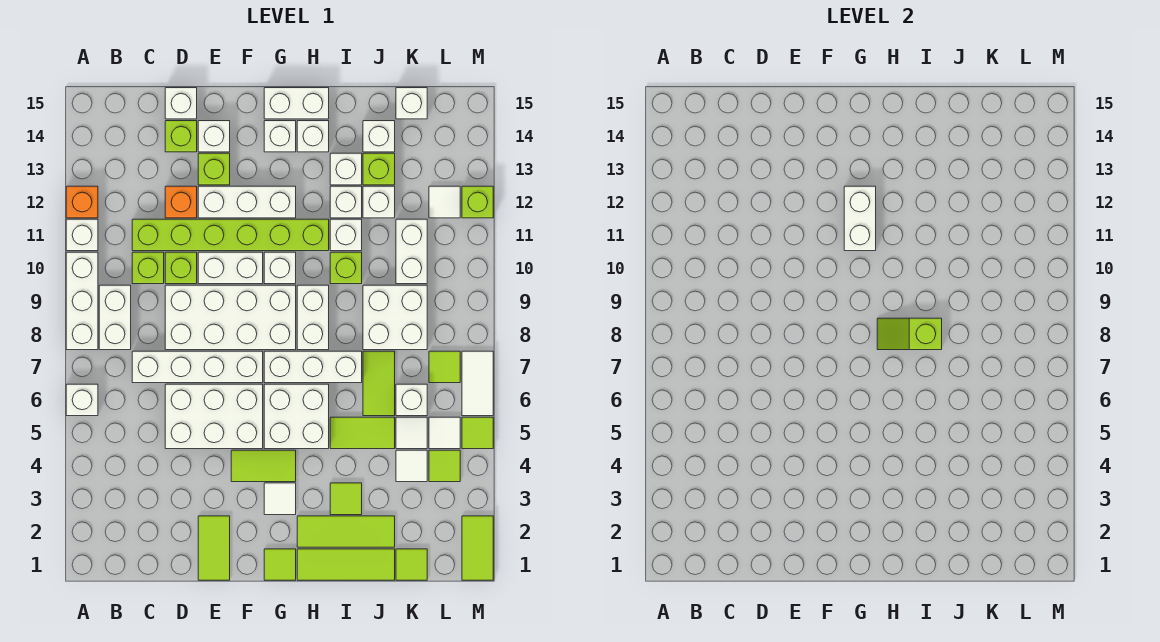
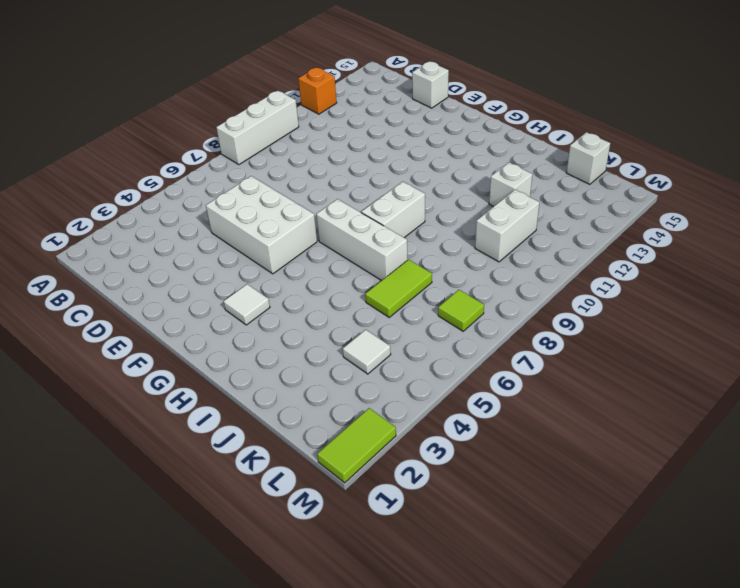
none -> white brick A6 level 1
none -> white brick A11 level 1
none -> white brick B8:B9 level 1
none -> white brick C7:F7 level 1

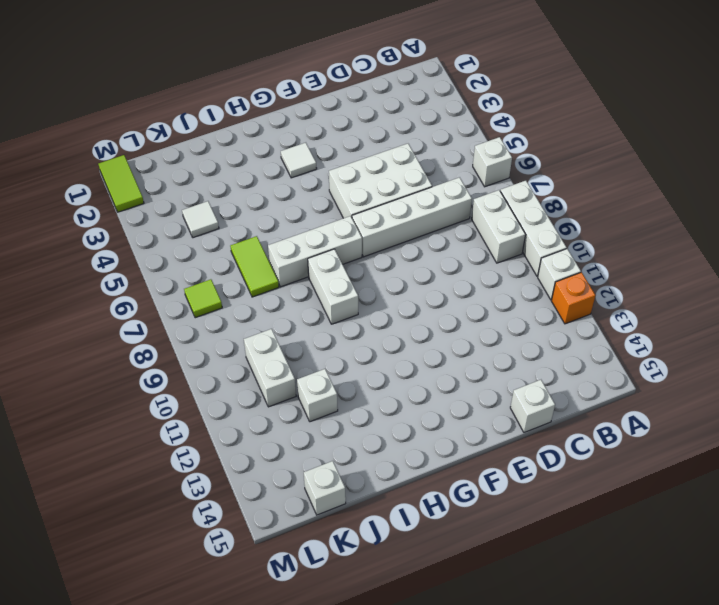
none -> lime brick C10 level 1
none -> lime brick C11:H11 level 1
none -> white brick D8:G9 level 1
none -> lime brick D10 level 1

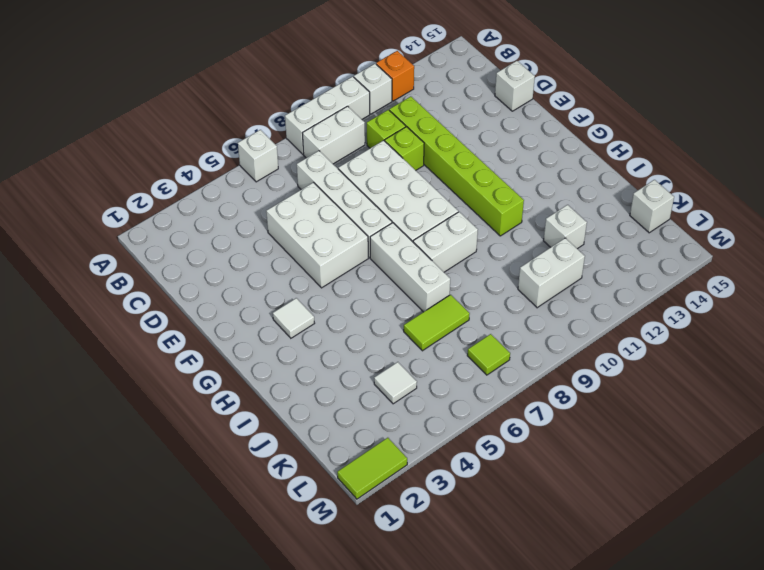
none -> orange brick D12 level 1
none -> lime brick D14 level 1
none -> lime tile E1:E2 level 1
none -> white brick E10:F10 level 1

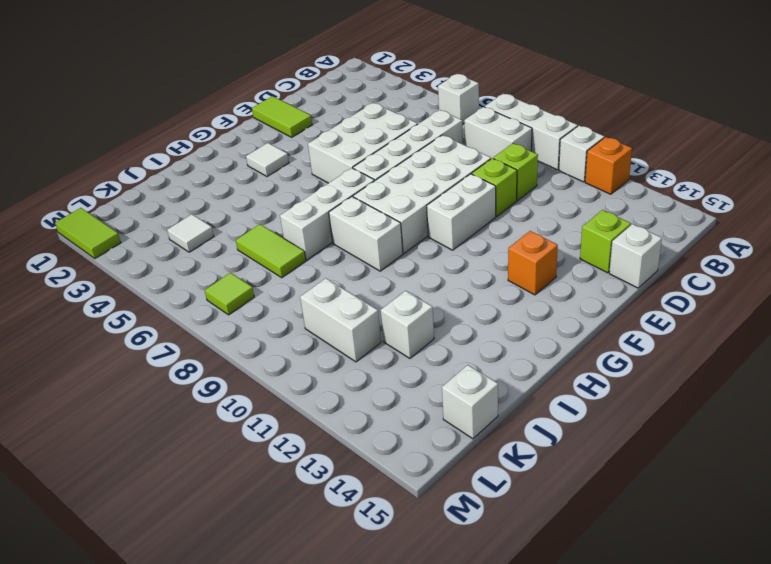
orange brick F13 level 1 -> orange brick D12 level 1
none -> lime brick C11:H11 level 1
none -> white brick E12:G12 level 1
none -> lime brick E13 level 1
none -> white brick E14 level 1

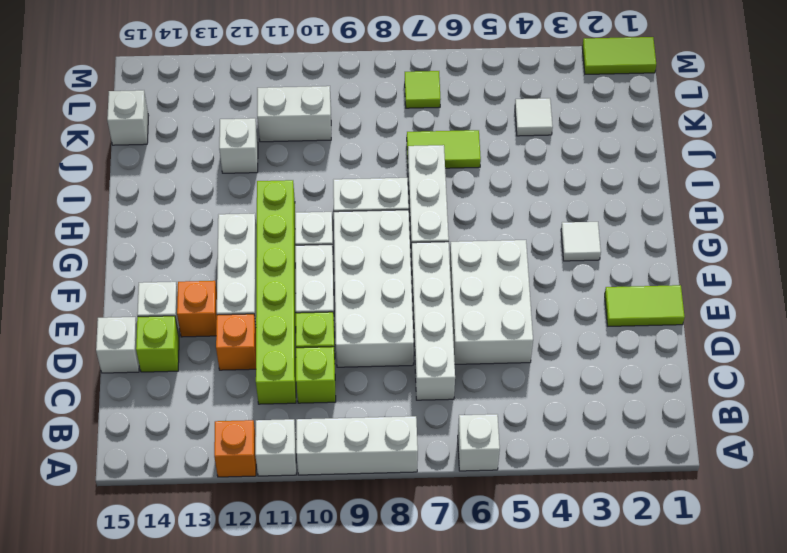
orange brick E13 level 1 -> lime brick E13 level 1
none -> white brick B8:B9 level 1
none -> lime tile F4:G4 level 1
none -> lime tile G1 level 1
none -> white brick G5:H6 level 1

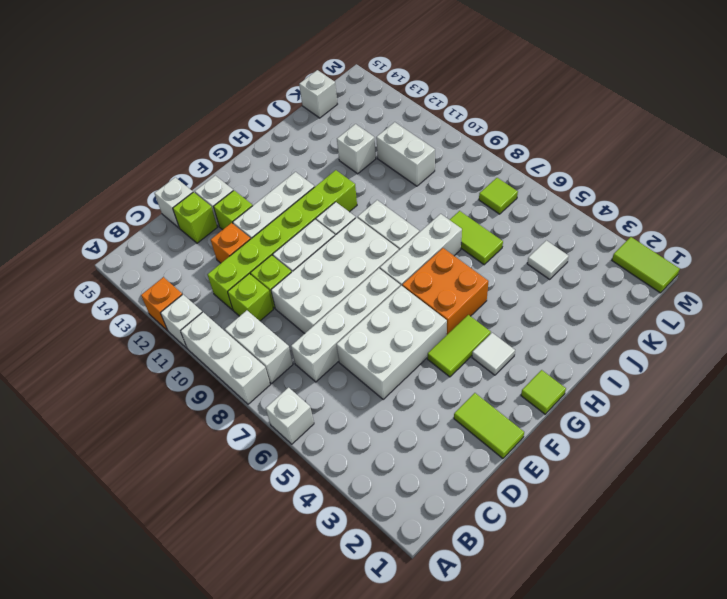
orange brick G5:H6 level 1 -> white brick G5:H6 level 1
none -> white brick G14 level 1
none -> white brick G15:H15 level 1
none -> lime tile H1:J1 level 1
none -> lime tile H2:J2 level 1

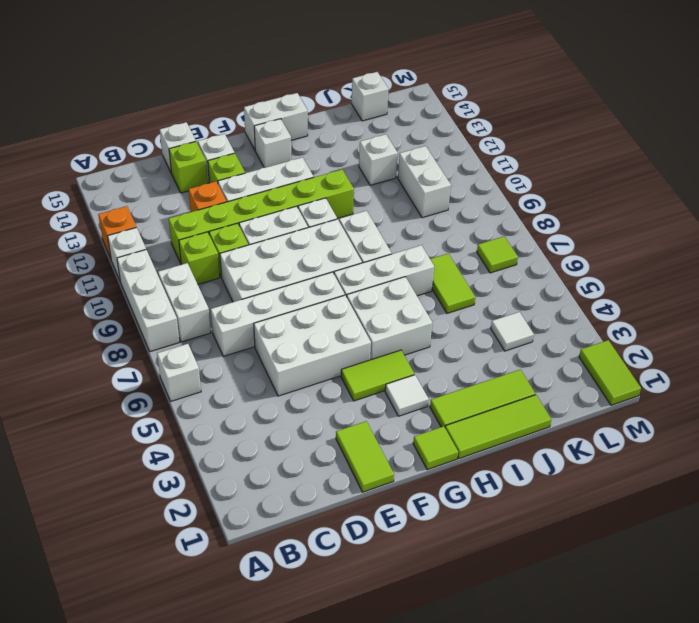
none -> white brick H14 level 1
none -> lime tile I3 level 1
none -> lime tile I5:J5 level 1
none -> lime brick I10 level 1

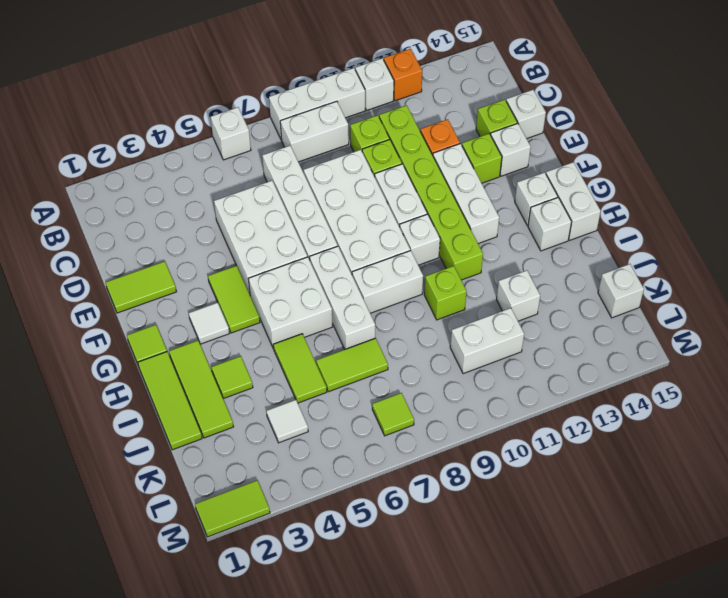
none -> white brick I11 level 1
none -> white brick I12 level 1
none -> white brick I13 level 1
none -> white brick J8:K9 level 1

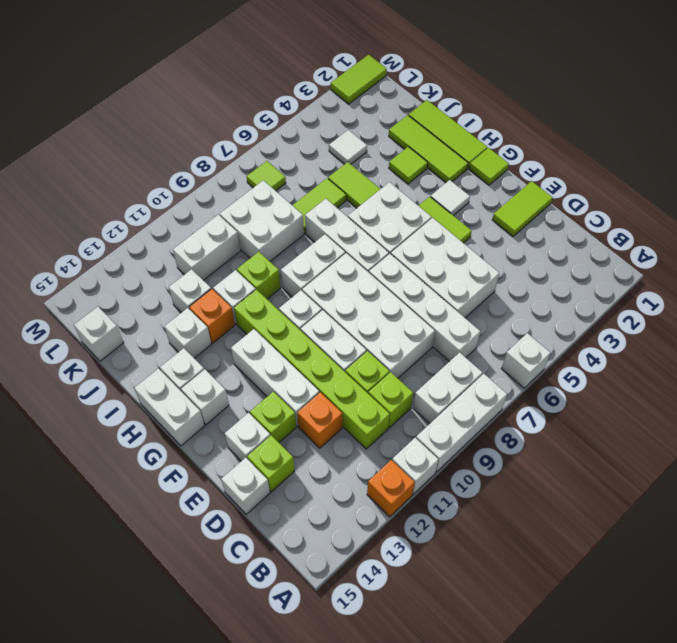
orange brick I12 level 1 -> white brick I12 level 1
none -> lime brick J13 level 1
none -> white brick J14 level 1
none -> lime tile K1 level 1
none -> white tile K5 level 1

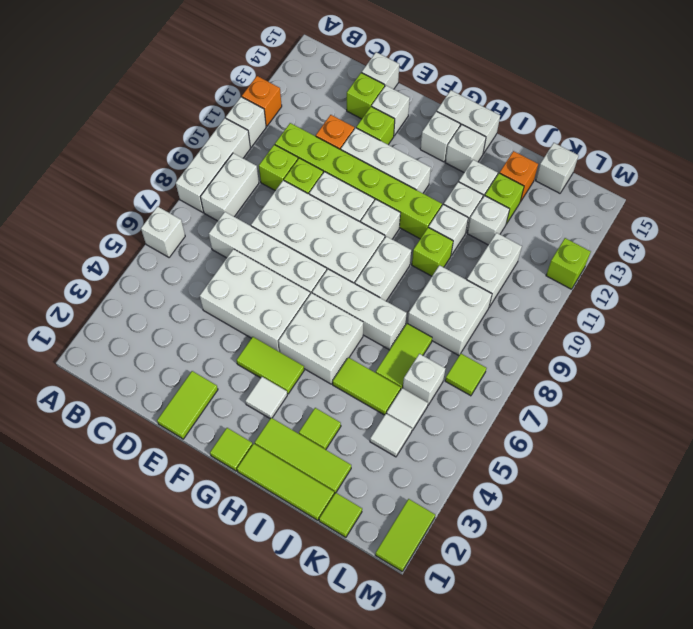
orange brick J14 level 1 -> white brick J14 level 1
none -> lime tile L4 level 1
none -> white tile L5 level 1
none -> white tile L12 level 1
none -> lime tile M5 level 1

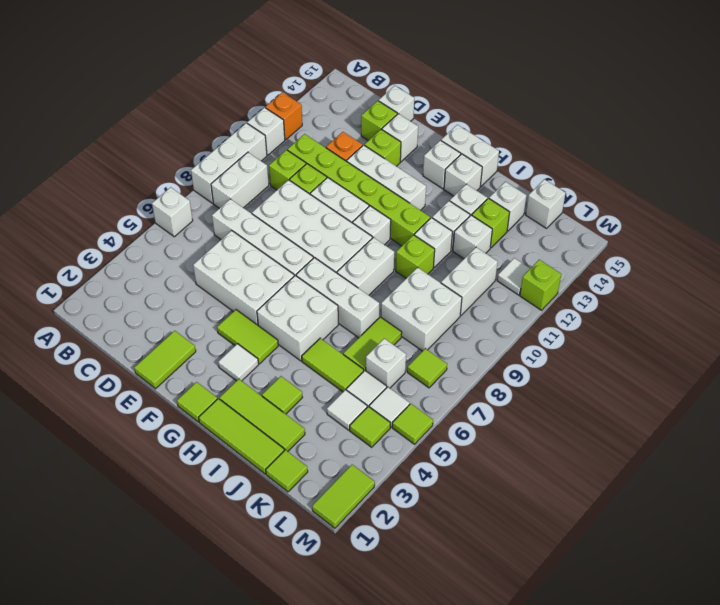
none -> white tile M6:M7 level 1
none -> white brick G11:G12 level 2
none -> lime slope H8:I8 level 2 top I

